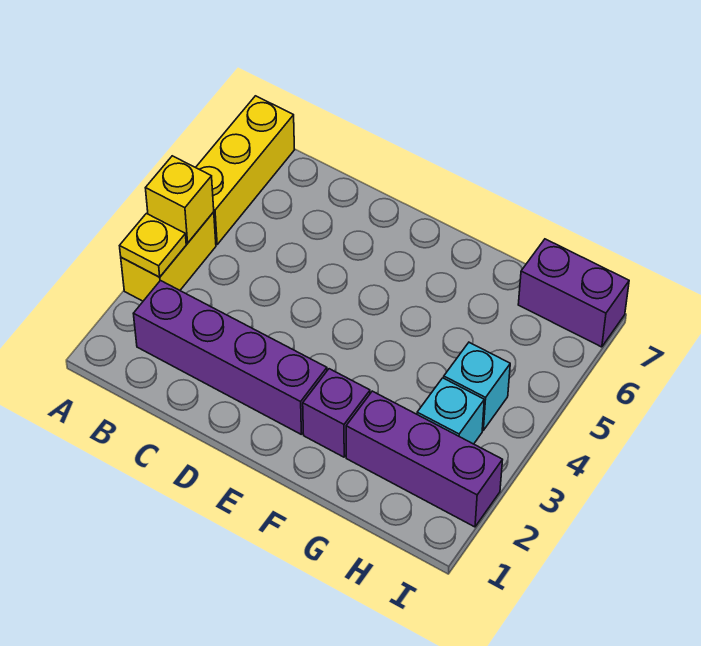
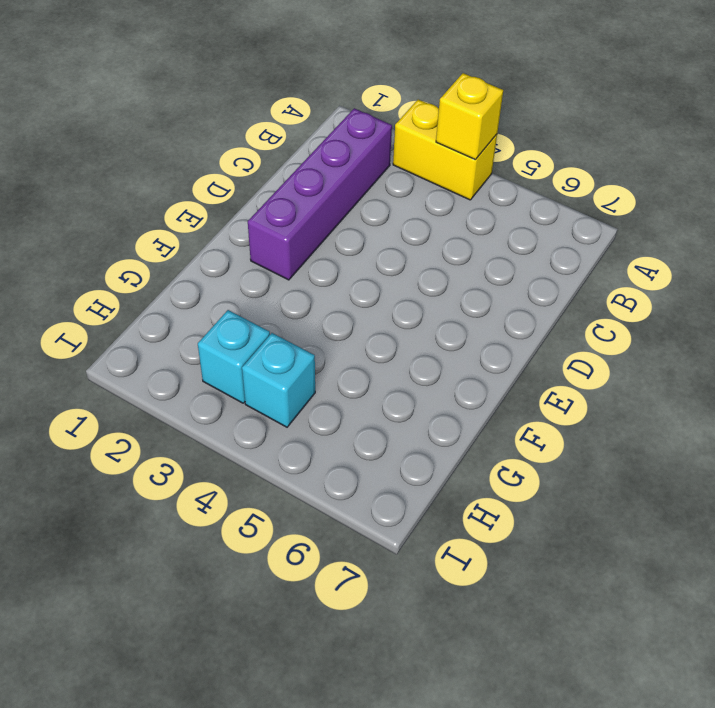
none -> yellow brick A5:A7 level 1
none -> purple brick F2 level 1

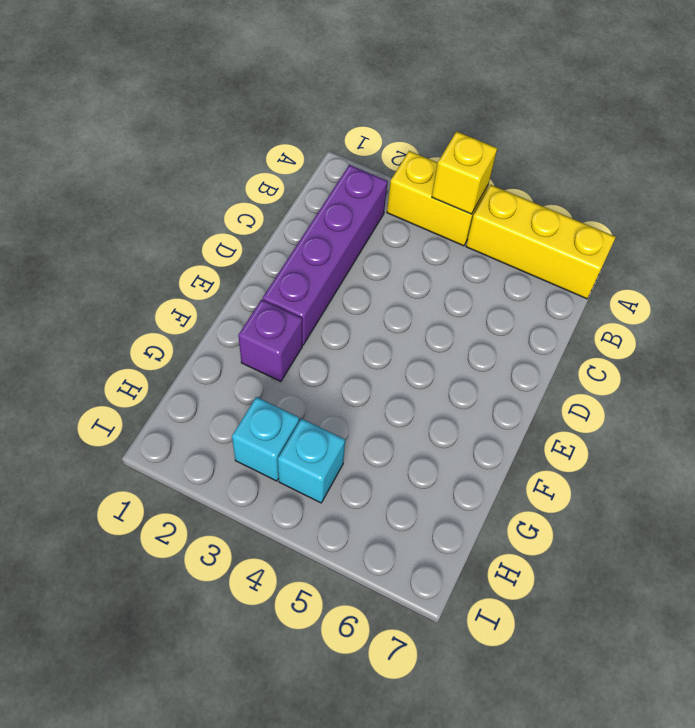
none -> purple brick G2:I2 level 1
none -> purple brick H7:I7 level 1

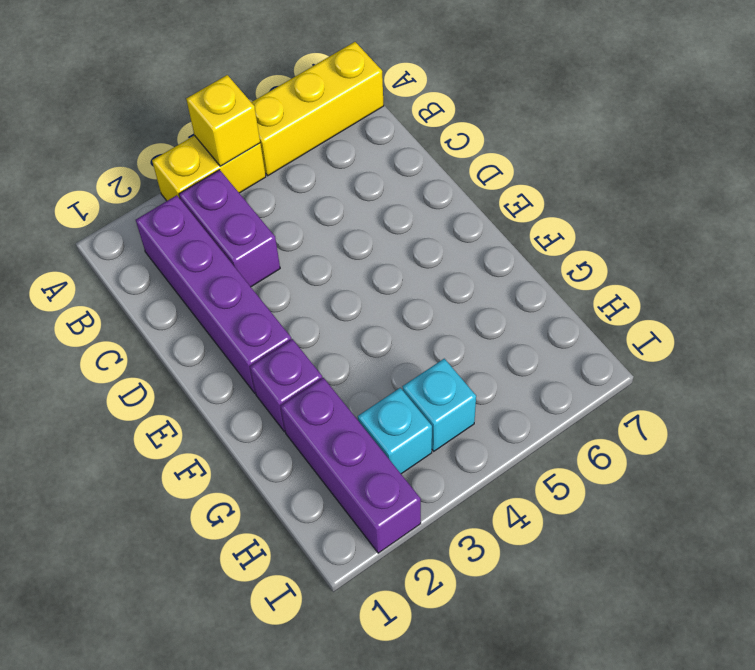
purple brick B3:C3 level 1 -> purple brick H7:I7 level 1
none -> yellow plate A3 level 2

